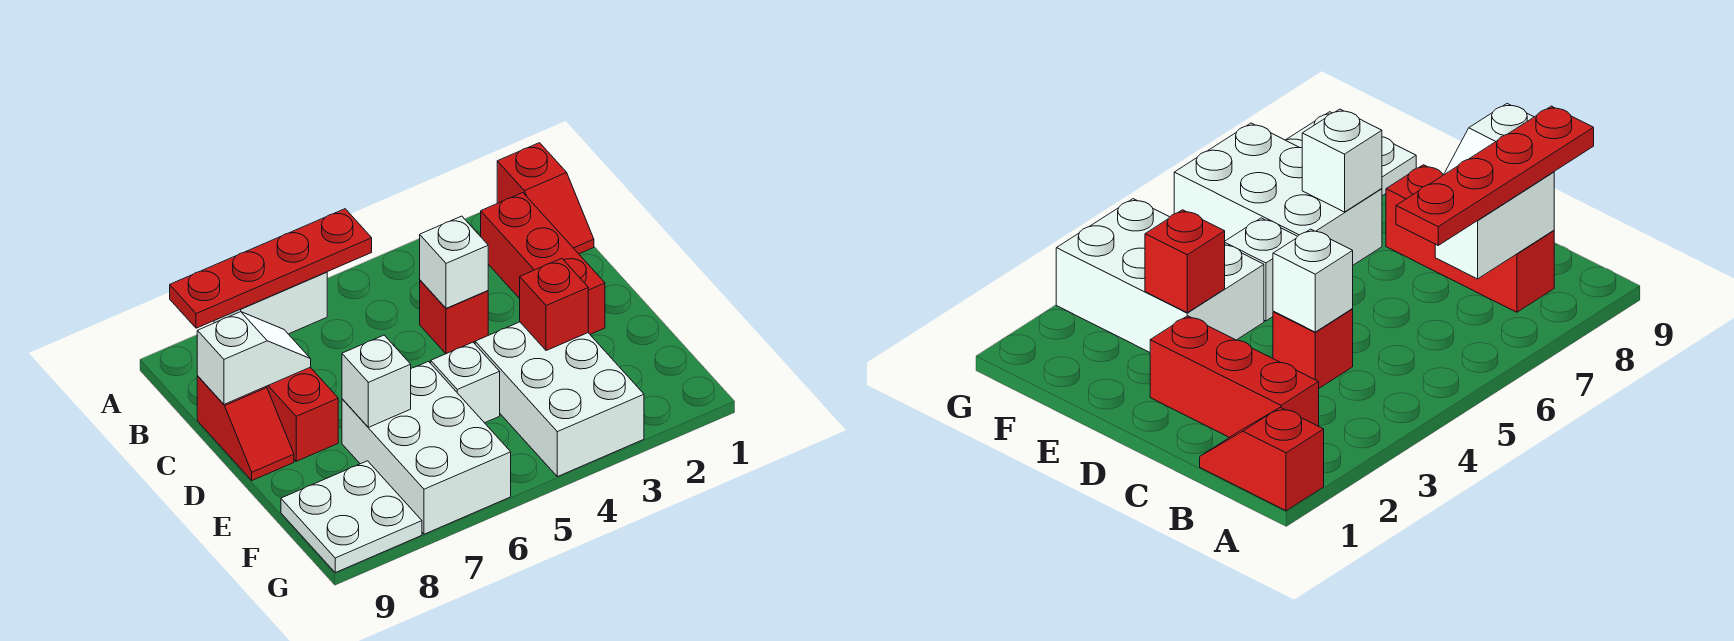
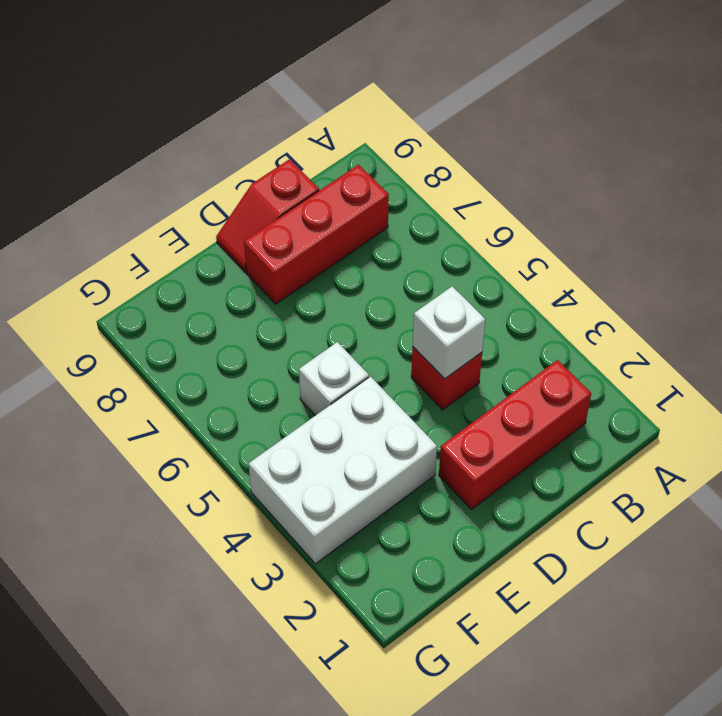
none -> red slope A1:B1 level 1 top A
none -> white brick E6:G7 level 1
none -> white plate F8:G9 level 1

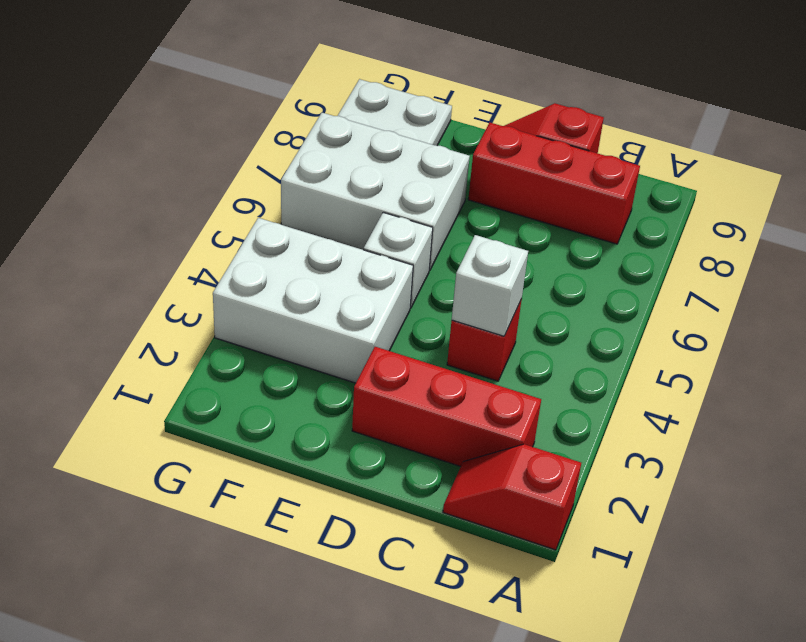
none -> white brick B7:B8 level 2
none -> white slope C8:C9 level 2 top 9
none -> red brick E3 level 2

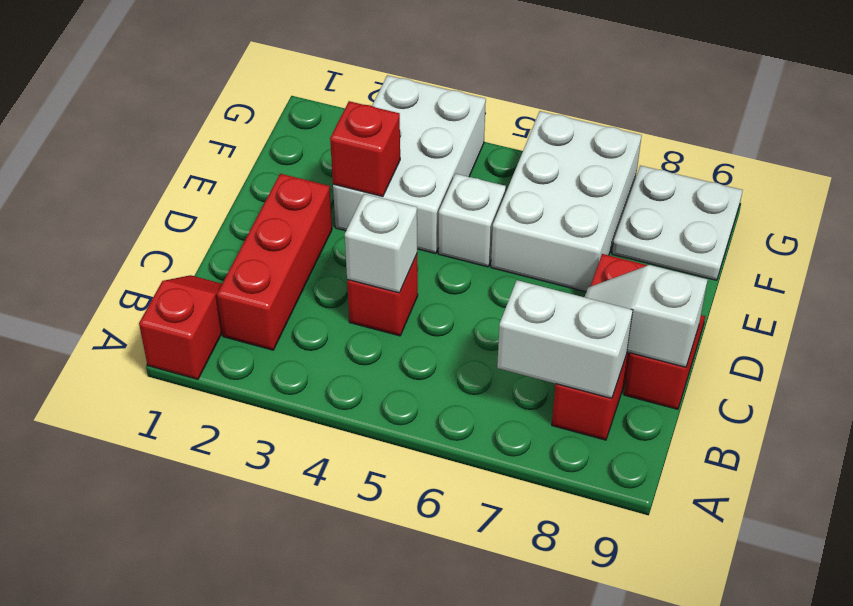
none -> white brick E7 level 2
none -> red plate B6:B9 level 3

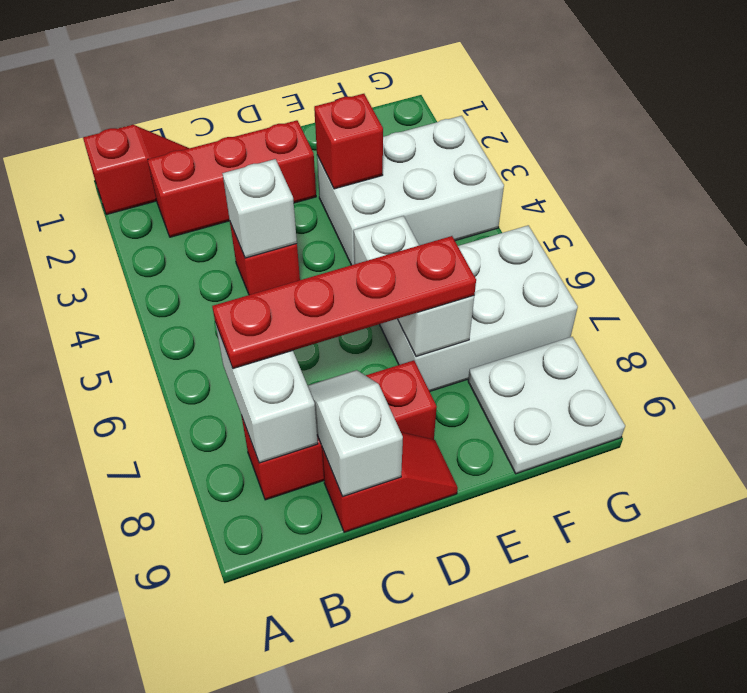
red plate B7:E7 level 3 -> red plate B6:B9 level 3

